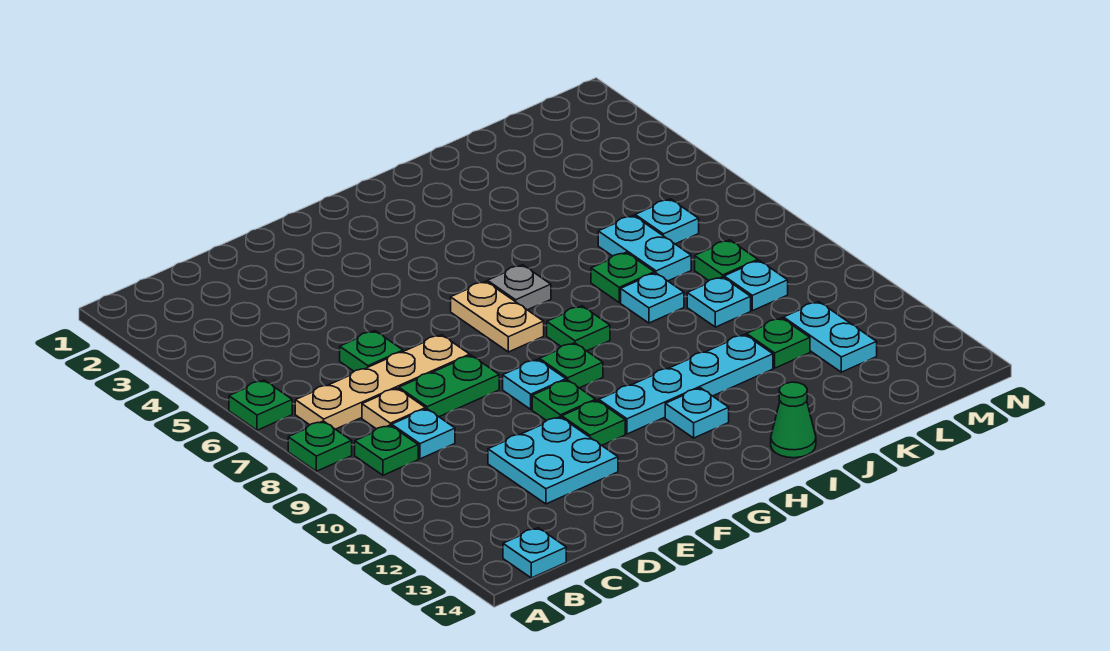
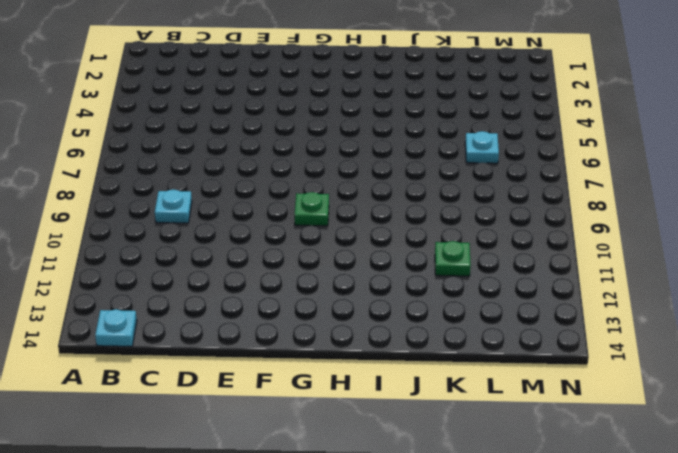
none -> green plate A6 level 1
none -> green plate A8 level 1
none -> tan plate B7:E7 level 1

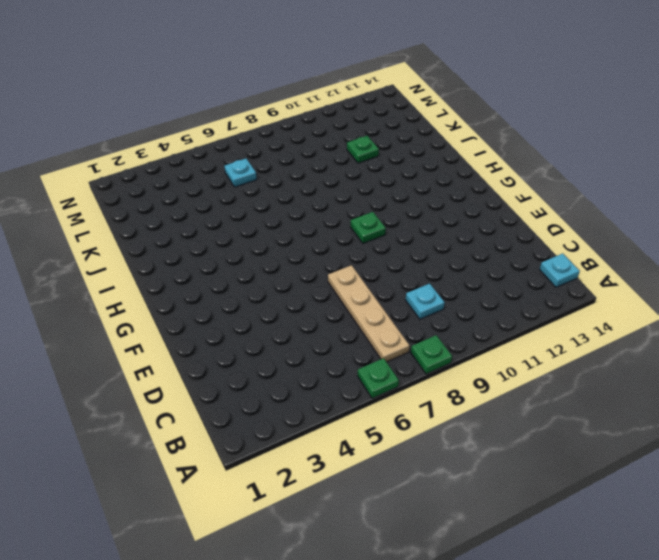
none -> green plate B9 level 1
none -> tan plate C8 level 1
none -> green plate D6 level 1

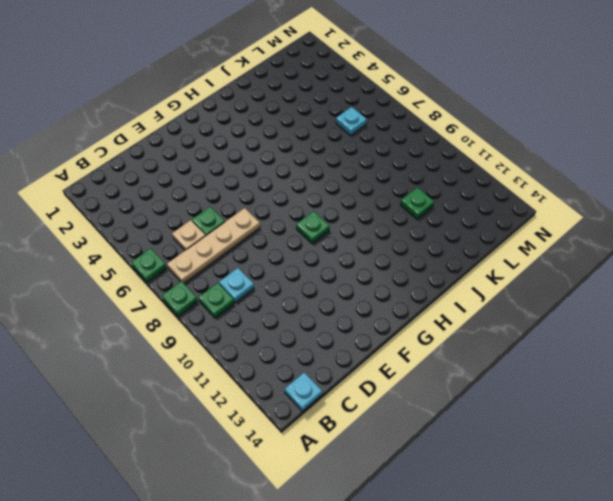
tan plate C6 level 1 -> tan plate C8 level 1
none -> green plate D8:E8 level 1
none -> cyan plate D11:E12 level 1
none -> cyan plate F9 level 1

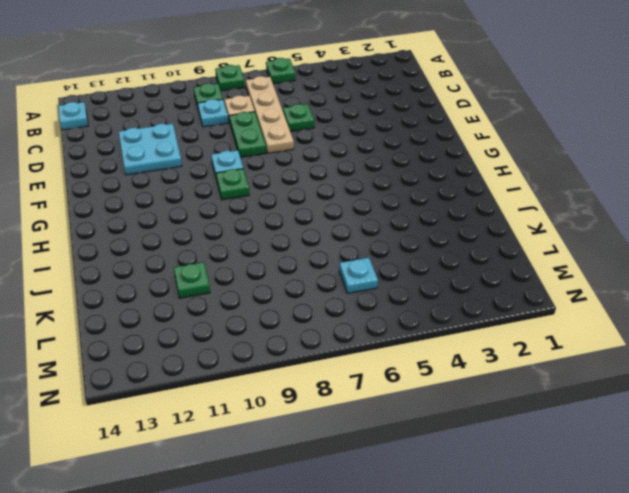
none -> green plate F10 level 1
none -> green plate F11 level 1
none -> tan plate G6:G7 level 1

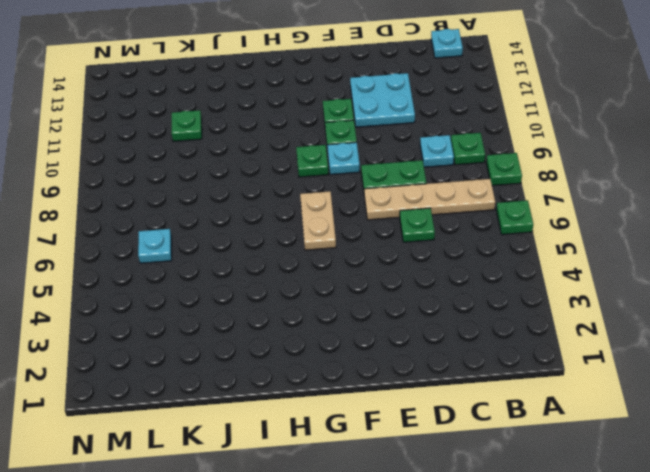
none -> tan plate C8 level 1
none -> cyan plate G11:J11 level 1
none -> grey plate H6 level 1

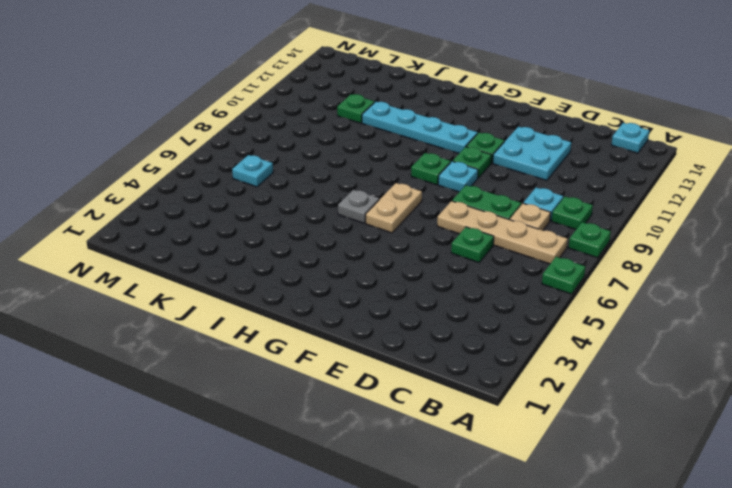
none -> green plate H8 level 1
none -> cyan plate H12 level 1
none -> green cone I14 level 1

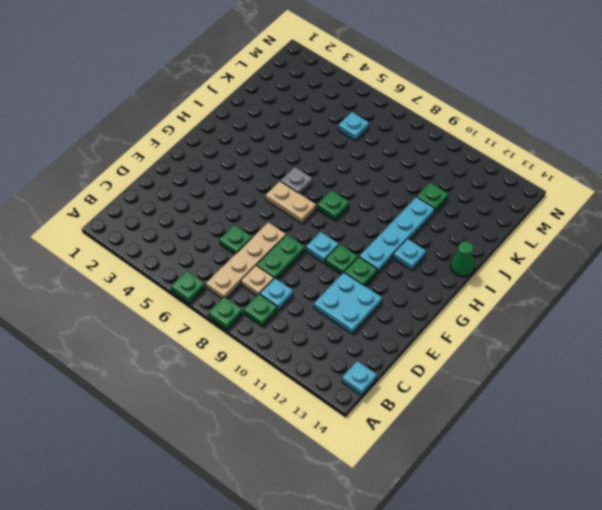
none -> green plate G9 level 1
none -> green plate J7 level 1
none -> cyan plate J8 level 1

